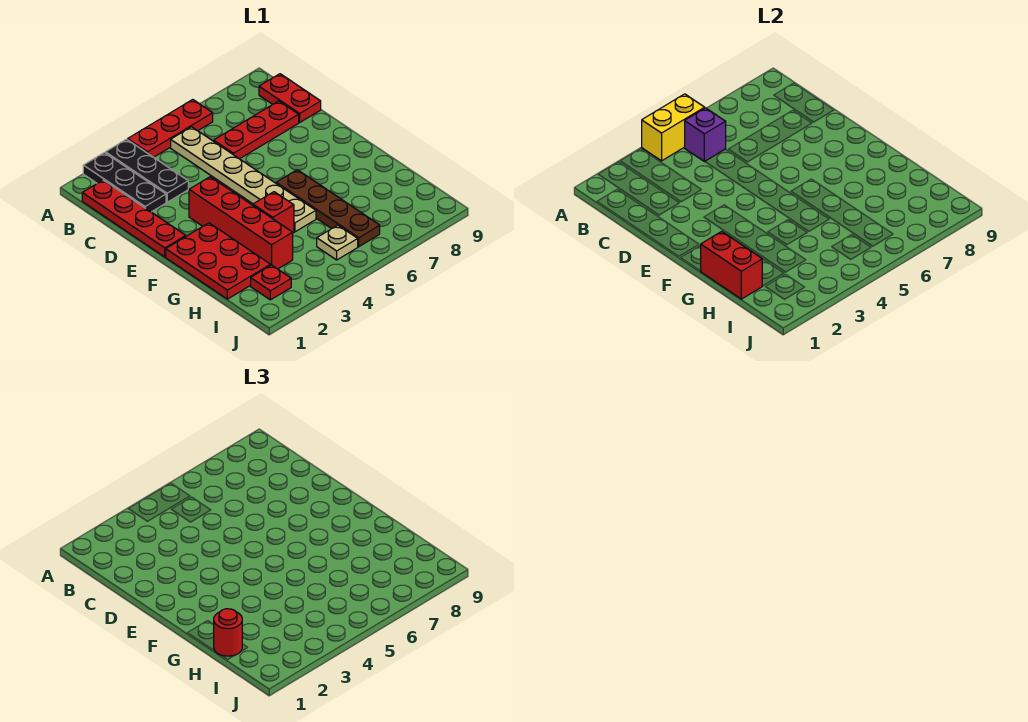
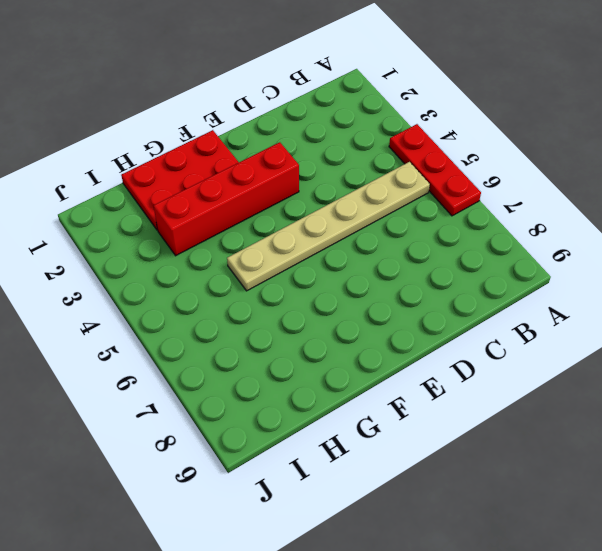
none -> black plate A2:C2 level 1
none -> black plate A3:C3 level 1
none -> red plate B1:E1 level 1

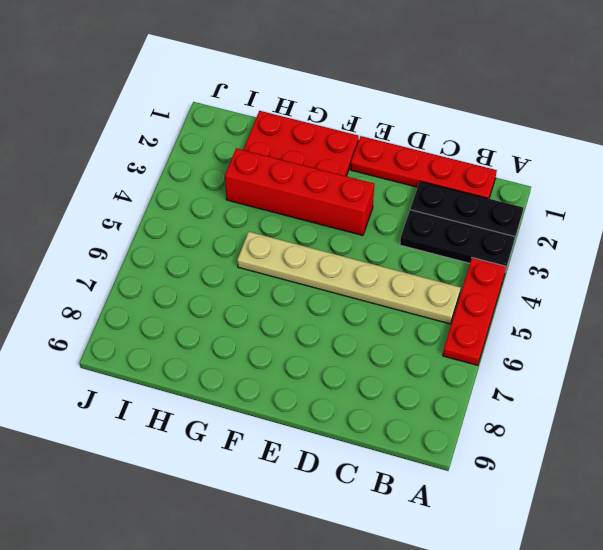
none -> red plate B9:C9 level 1
none -> red plate C6:C8 level 1
none -> brown plate F6:I6 level 1

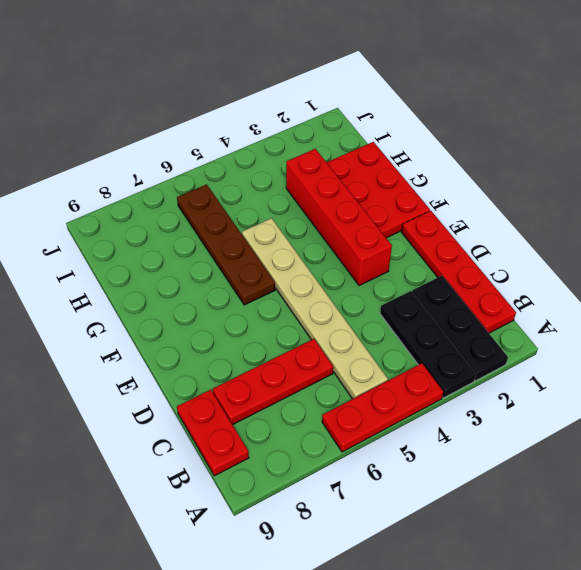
none -> red brick G4 level 1
none -> red plate I2 level 1
none -> tan plate I5 level 1

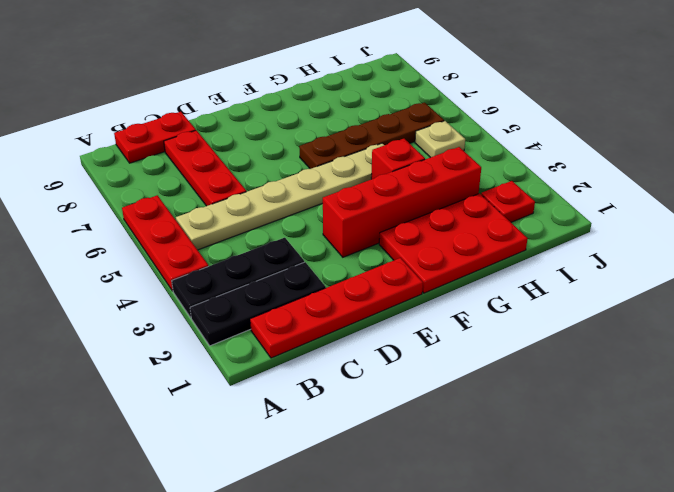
none -> yellow brick A4:A5 level 2
none -> purple brick B5 level 2
none -> red brick G1:H1 level 2

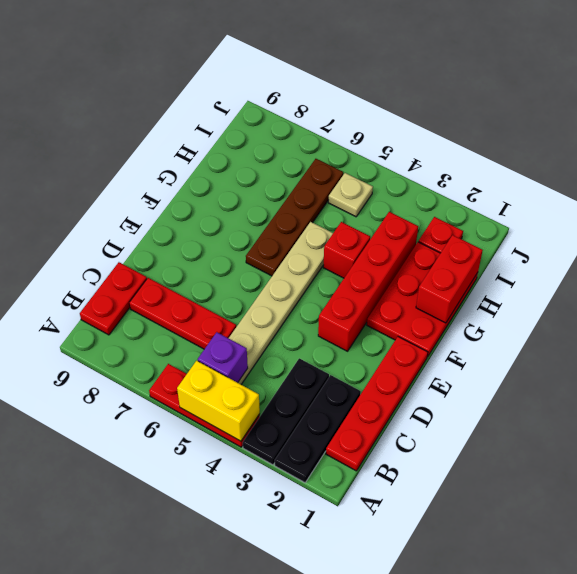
none -> red round brick H1 level 3

